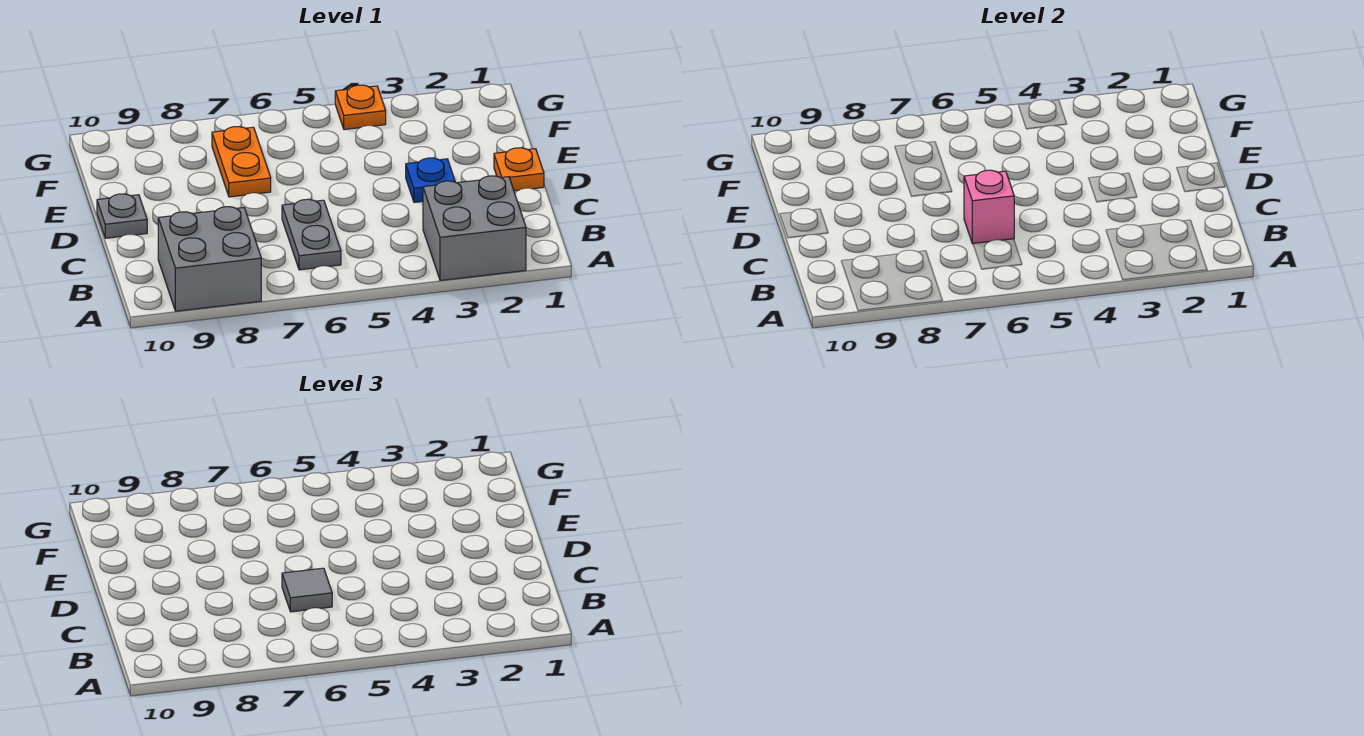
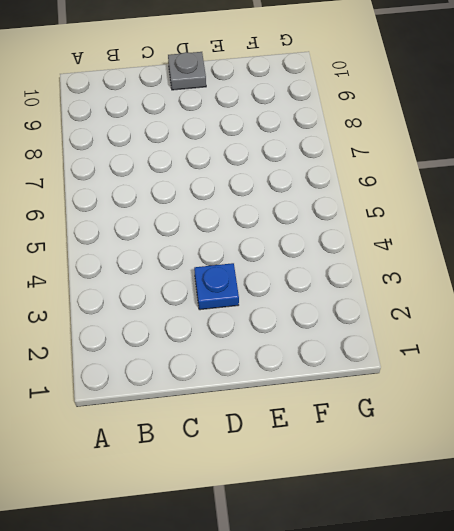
none -> grey brick A2:B3 level 1
none -> grey brick A8:B9 level 1

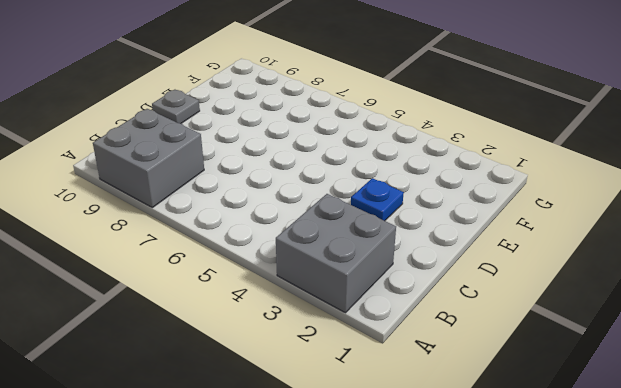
none -> grey plate B6:C6 level 1
none -> orange plate D1 level 1

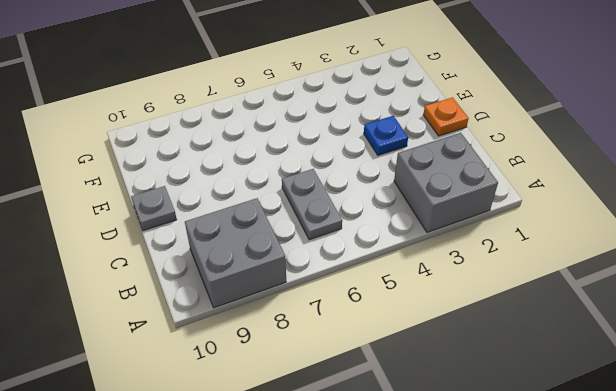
none -> orange plate E7:F7 level 1
none -> orange plate G4 level 1

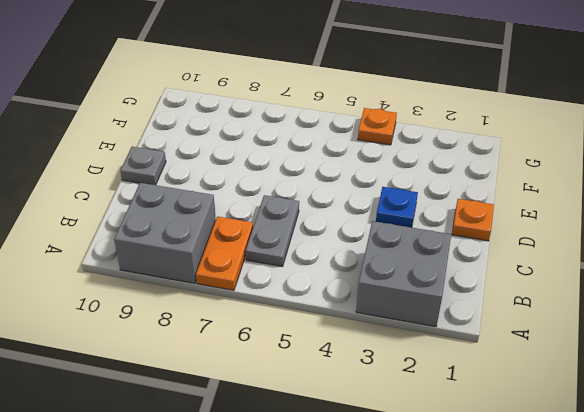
orange plate A7:B7 level 1 -> orange plate E7:F7 level 1
none -> pink brick C6 level 2
none -> grey tile C6 level 3

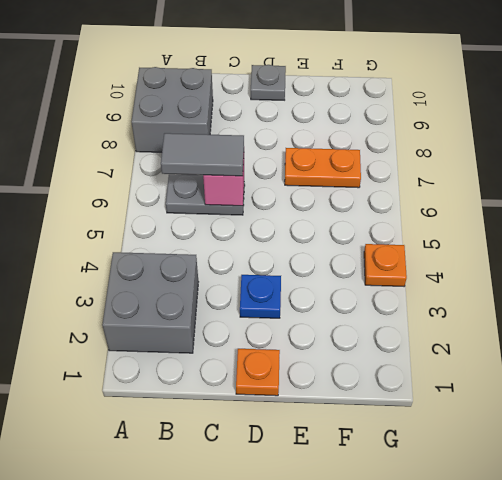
grey tile B6:C6 level 3 -> grey tile C6 level 3

